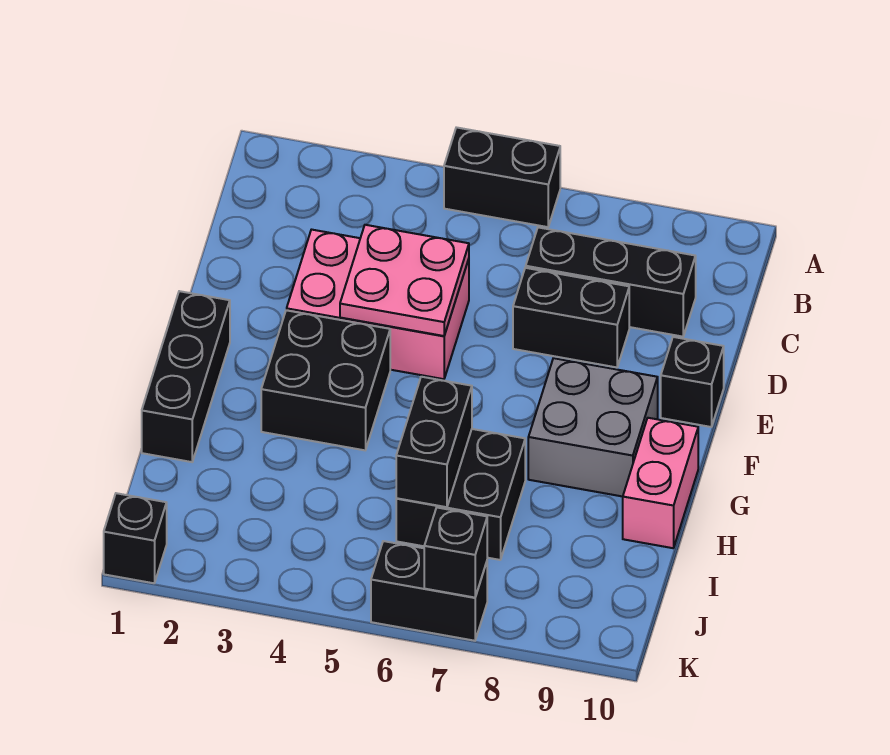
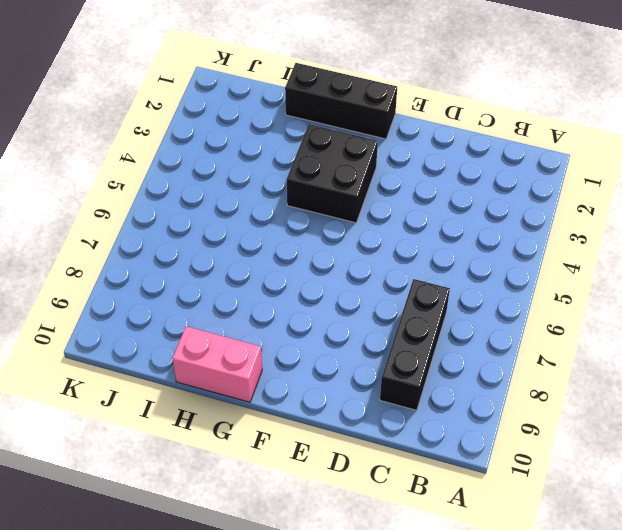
none -> black brick A5:A6 level 1
none -> pink brick D3:E5 level 1
none -> black brick D7:D8 level 1

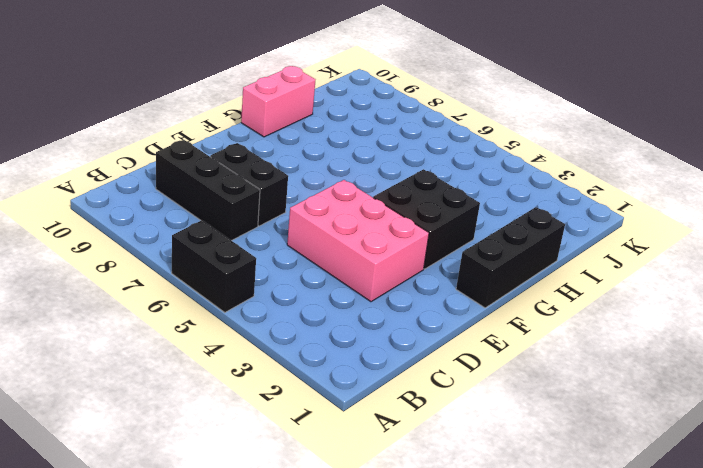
none -> black brick E10 level 1
none -> grey brick F8:G9 level 1
none -> black brick H6:I7 level 1

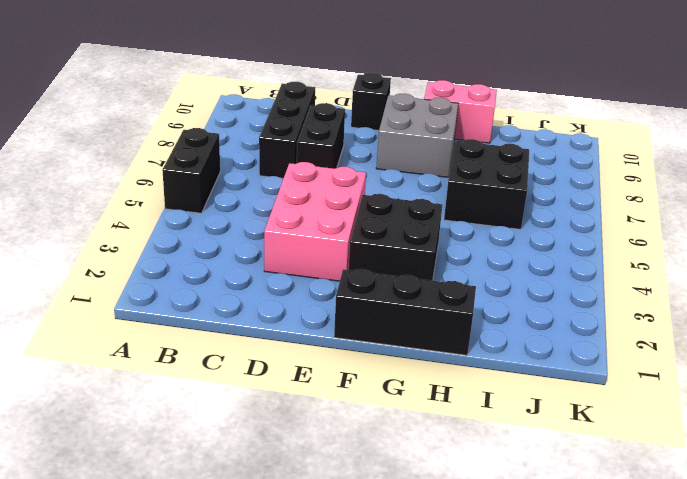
none -> black brick K1 level 1
none -> black brick K6:K7 level 1
none -> pink plate D4:E5 level 2

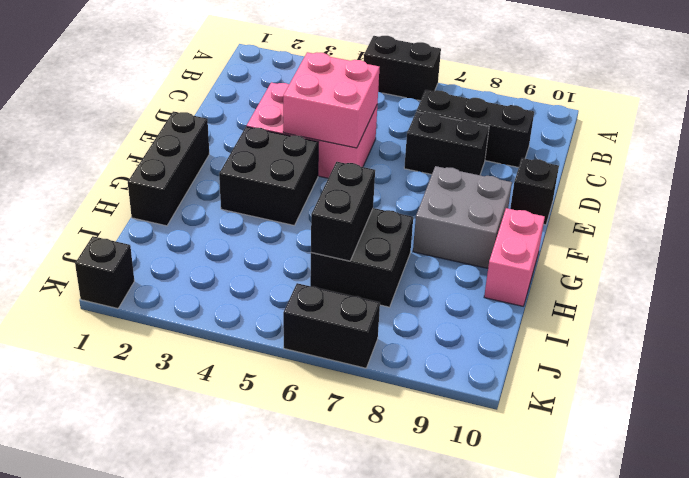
pink brick D4:E5 level 2 -> pink plate D4:E5 level 2
none -> black brick K7 level 2

